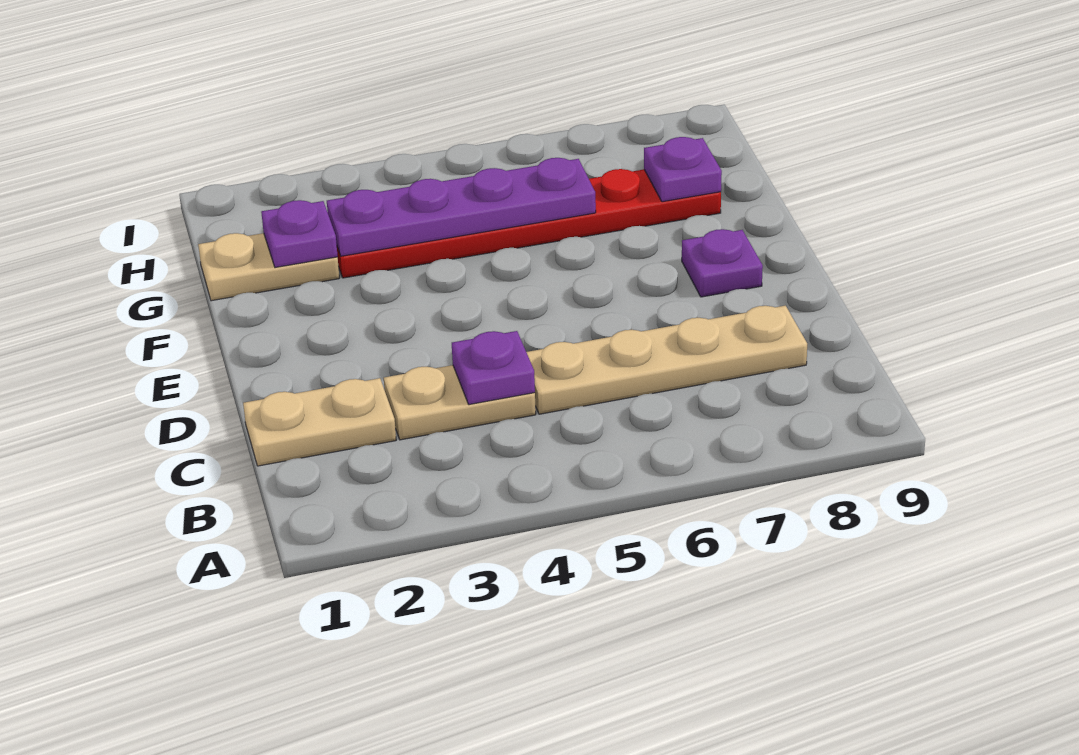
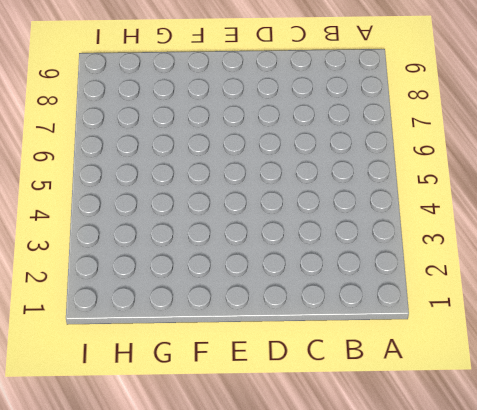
none -> tan plate C1:C2 level 1
none -> tan plate C3:C4 level 1

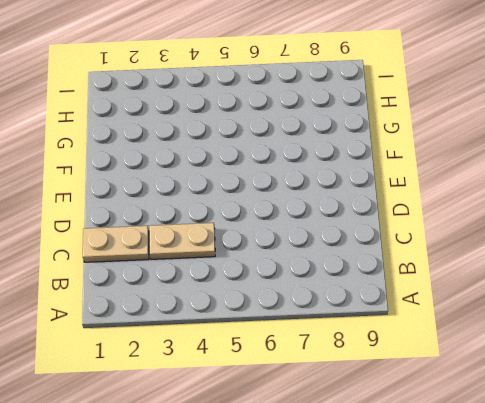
none -> tan plate C5:C8 level 1
none -> purple plate E8 level 1

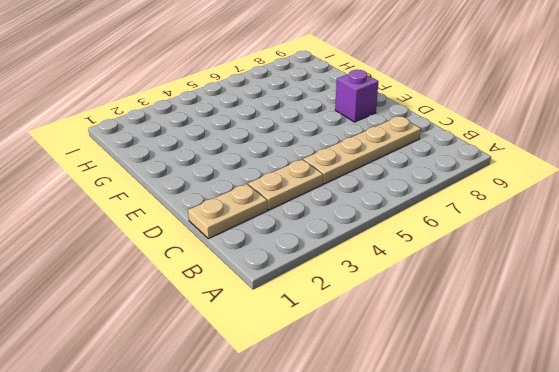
purple brick E8 level 1 -> purple plate E8 level 1
none -> tan plate G1:G2 level 1
none -> red plate G3:G8 level 1

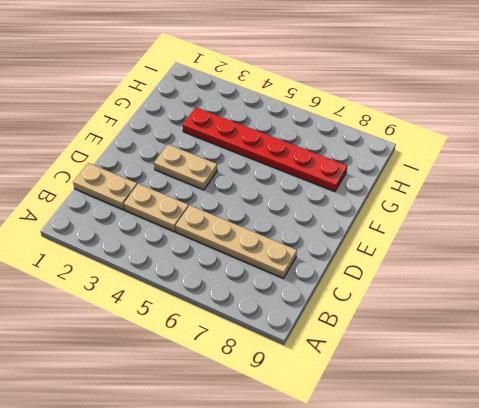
tan plate E3:E4 level 1 -> tan plate G1:G2 level 1
none -> purple plate E8 level 1
none -> purple plate C4 level 2

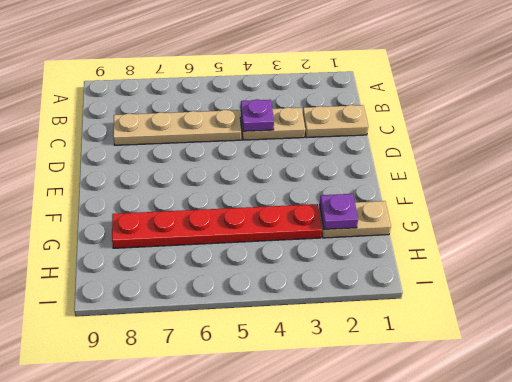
none -> purple plate E8 level 1
none -> purple plate G3:G6 level 2

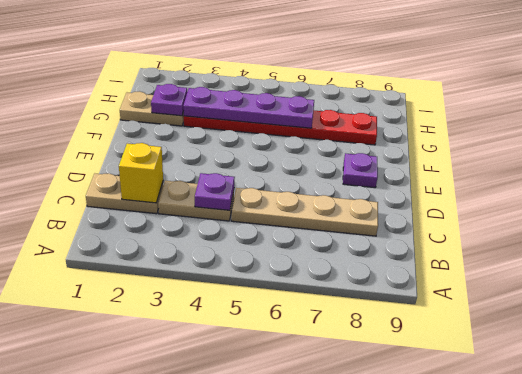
yellow brick C2 level 2 -> none
none -> purple plate G8 level 2

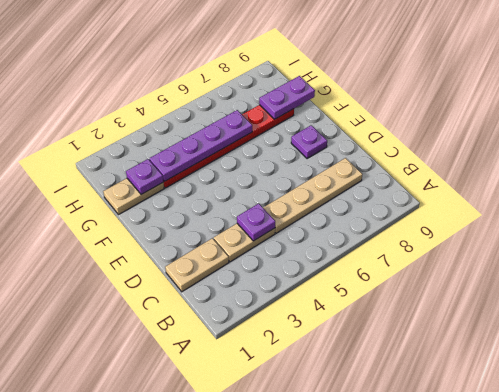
purple plate G8:G9 level 2 -> purple plate G8 level 2

